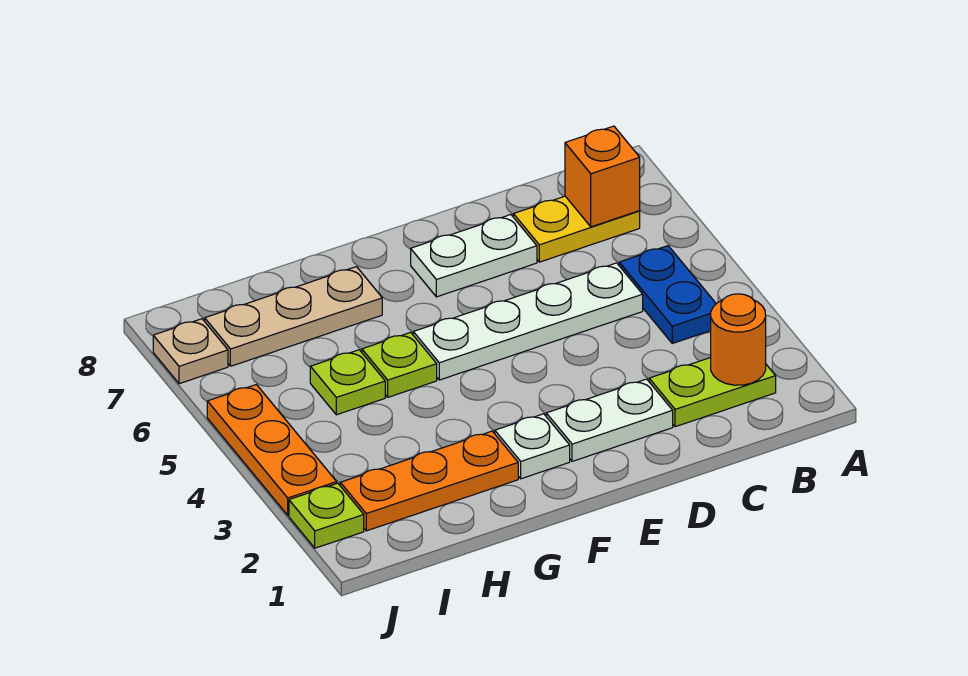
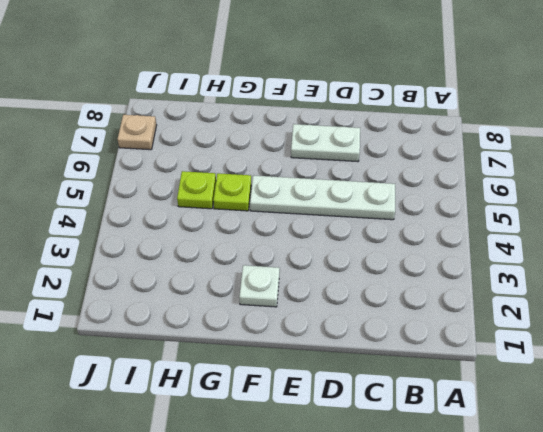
none -> lime plate B2:C2 level 1
none -> blue plate B4:B5 level 1
none -> yellow plate B7:C7 level 1

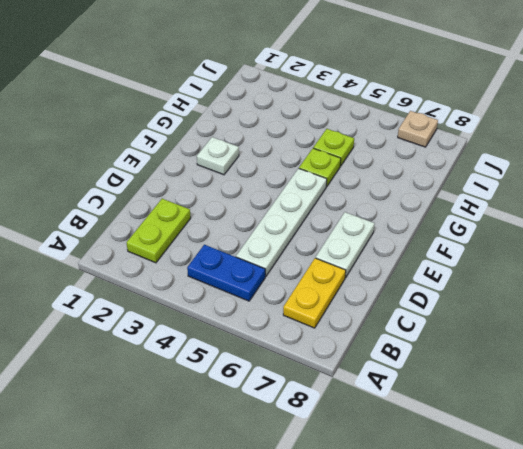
none -> white plate D2:E2 level 1
none -> orange plate G2:I2 level 1
none -> tan plate G7:I7 level 1

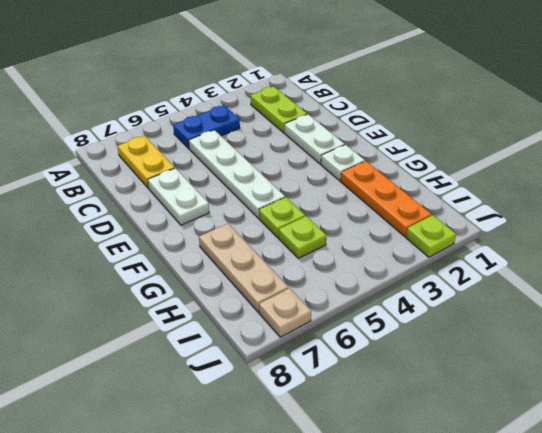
none -> orange plate J3:J5 level 1
none -> orange round brick B2 level 2
none -> orange brick B7 level 2

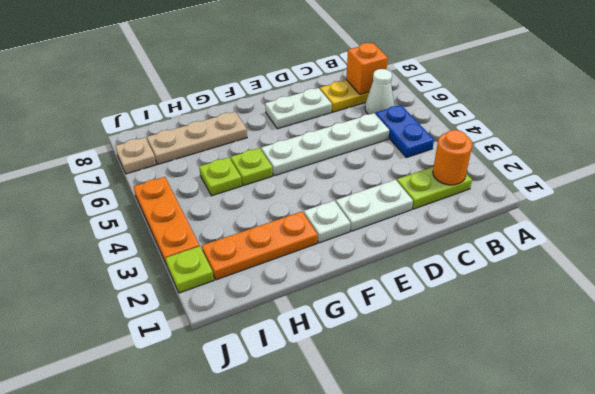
white cone B6 level 1 -> none

